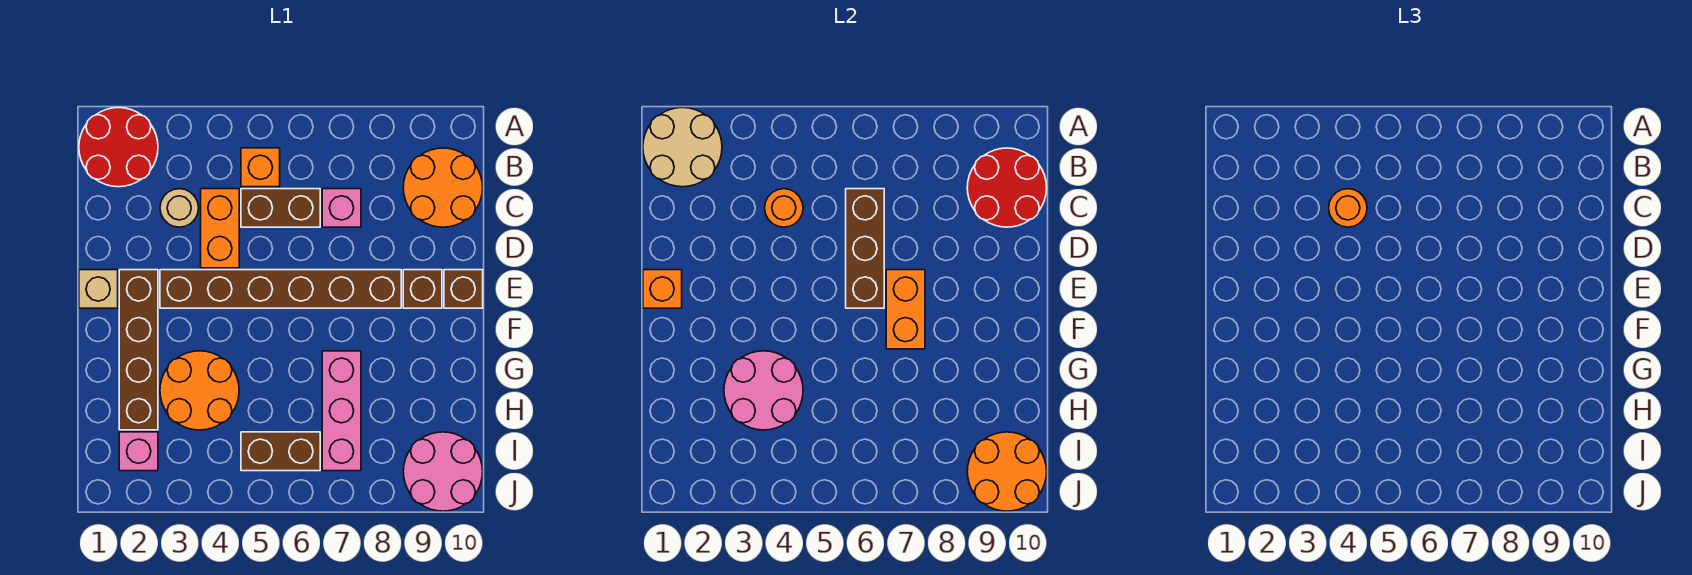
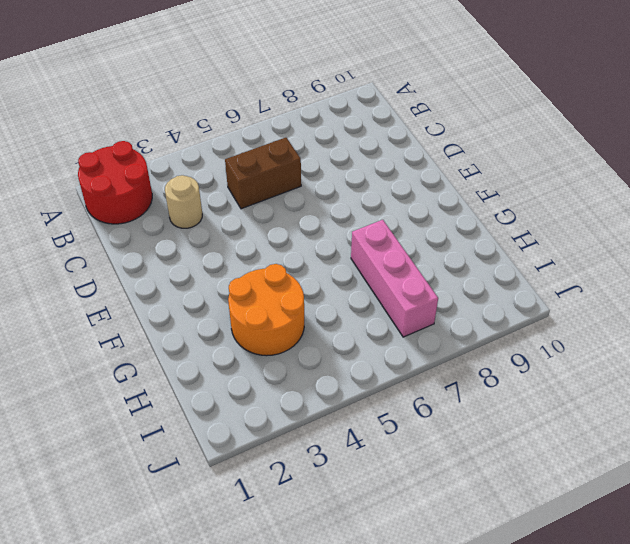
none -> orange brick B5 level 1
none -> orange round brick B9:C10 level 1
none -> orange brick C4:D4 level 1

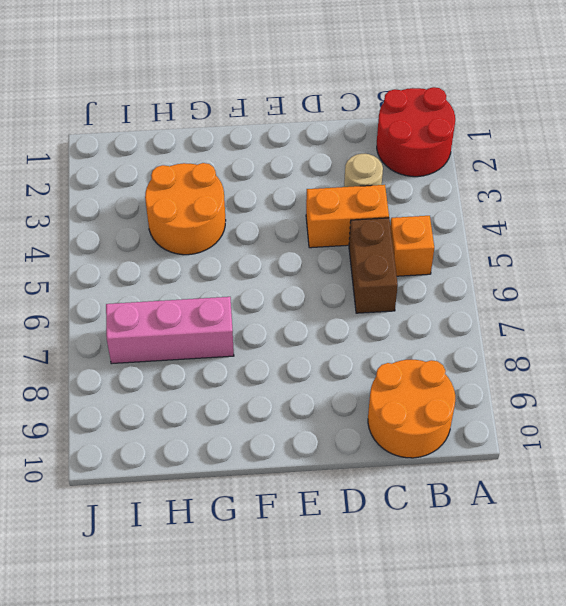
none -> pink brick C7 level 1
none -> tan brick E1 level 1
none -> brown brick E2:H2 level 1

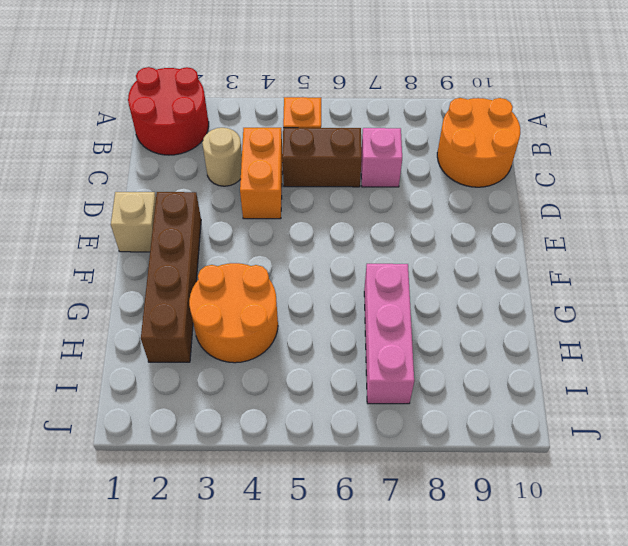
none -> brown brick E3:E8 level 1
none -> brown brick E9 level 1
none -> brown brick E10 level 1

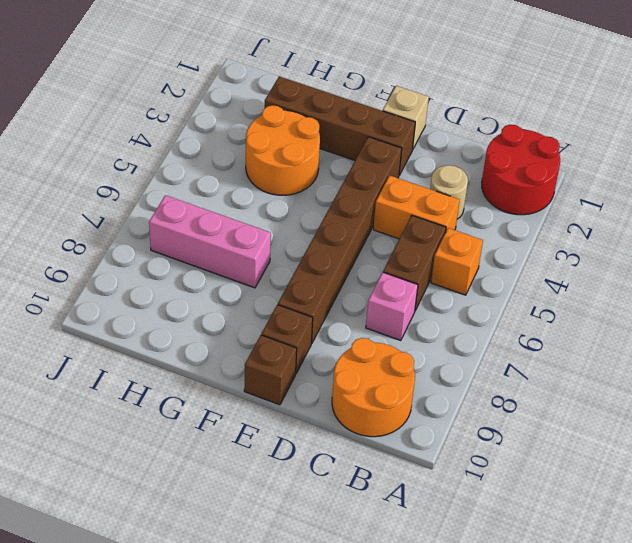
none -> pink brick I2 level 1
none -> brown brick I5:I6 level 1
none -> pink round brick I9:J10 level 1

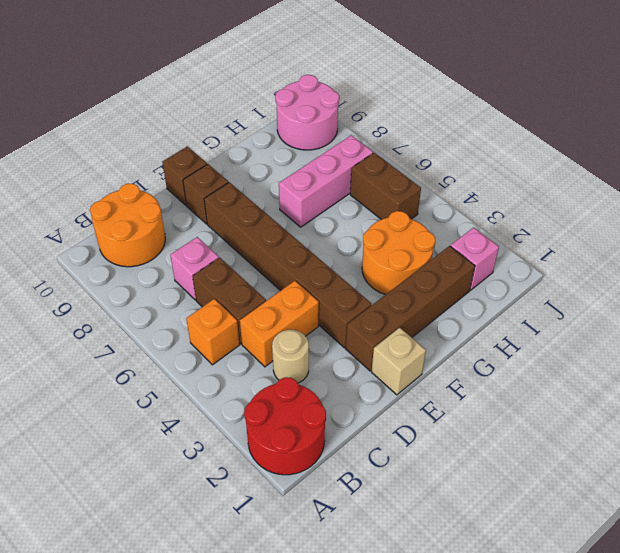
none -> tan round brick A1:B2 level 2
none -> red round brick B9:C10 level 2
none -> orange round brick C4 level 2

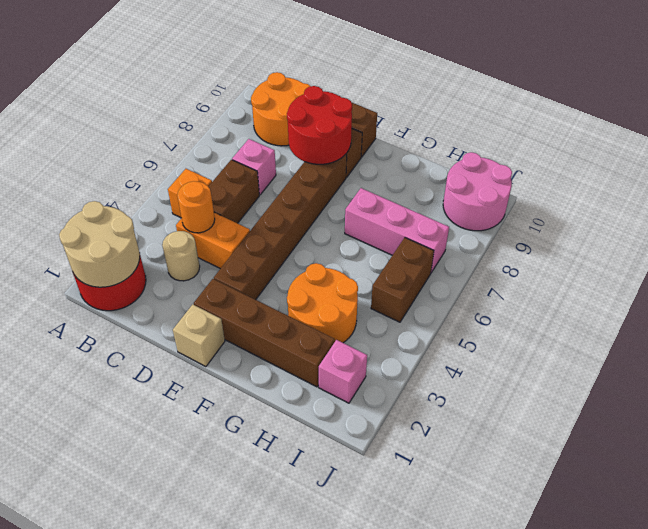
red round brick D8:E9 level 2 -> red round brick B9:C10 level 2
none -> brown brick C6:E6 level 2
none -> orange brick E1 level 2
none -> orange brick E7:F7 level 2

